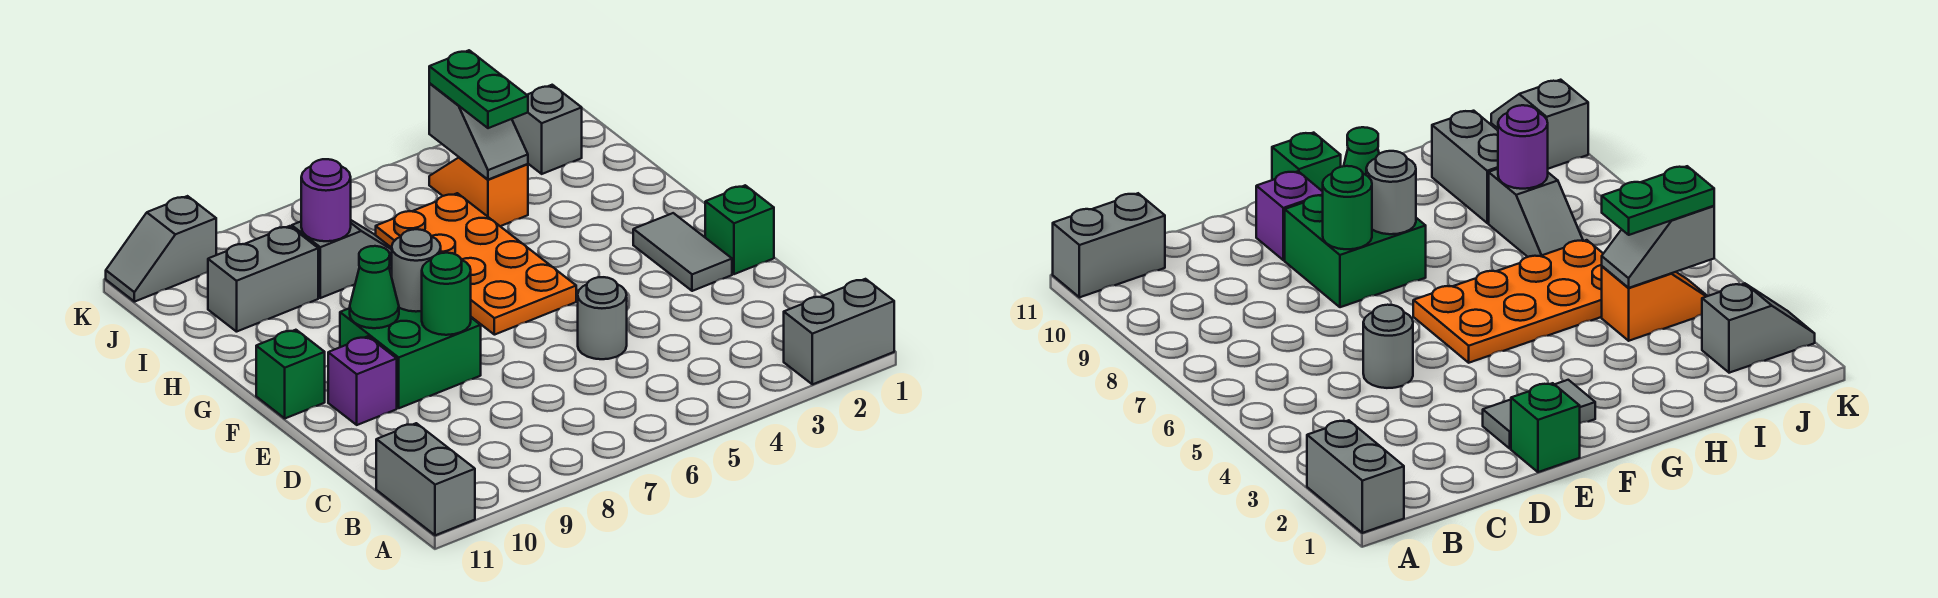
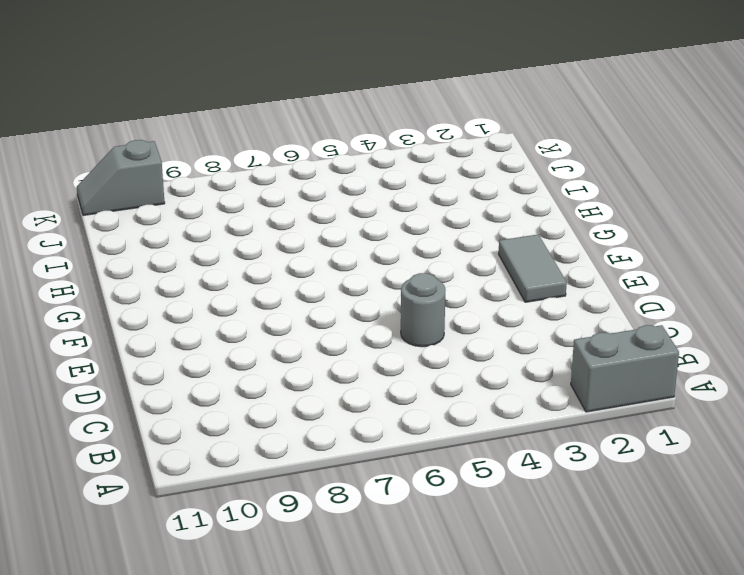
none -> grey brick A11:B11 level 1
none -> green brick E1 level 1
none -> green brick E8:F9 level 1

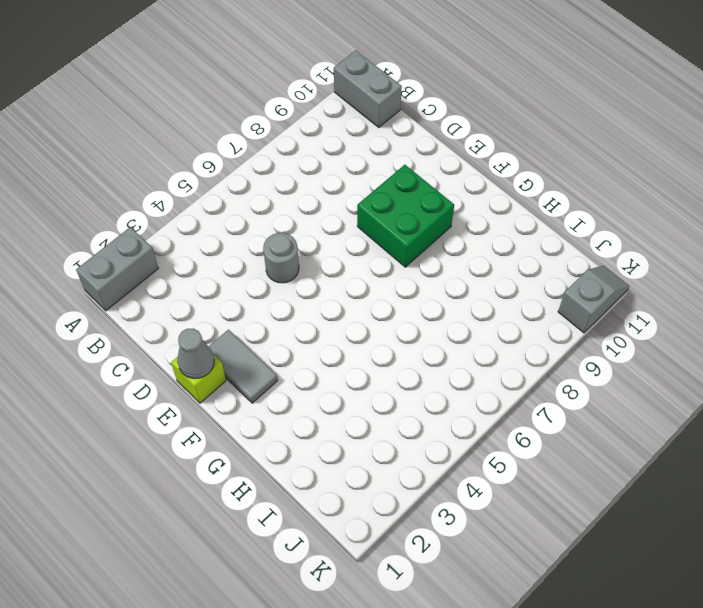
lime brick E1 level 1 -> green brick E1 level 1
grey cone E1 level 2 -> none
none -> purple brick E10 level 1
none -> orange plate F5:I6 level 1
none -> green brick F11 level 1

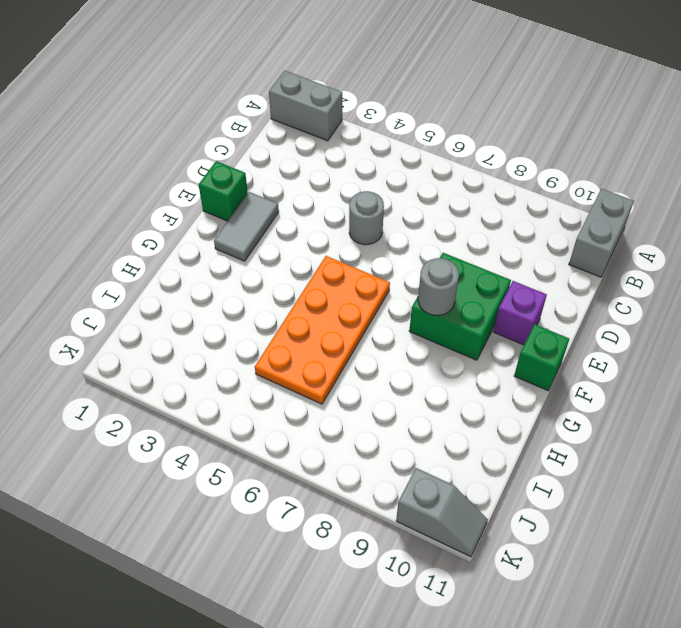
none -> orange slope I4:J4 level 1 top I
none -> grey slope I7:I8 level 1 top 8
none -> grey brick I9:I10 level 1

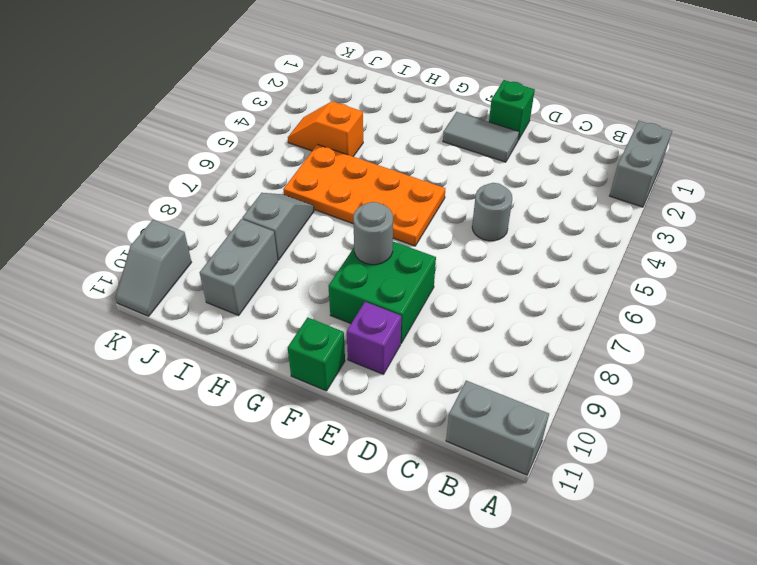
none -> grey slope J2:K2 level 1 top J
none -> green round brick E8 level 2
none -> green cone F9 level 2

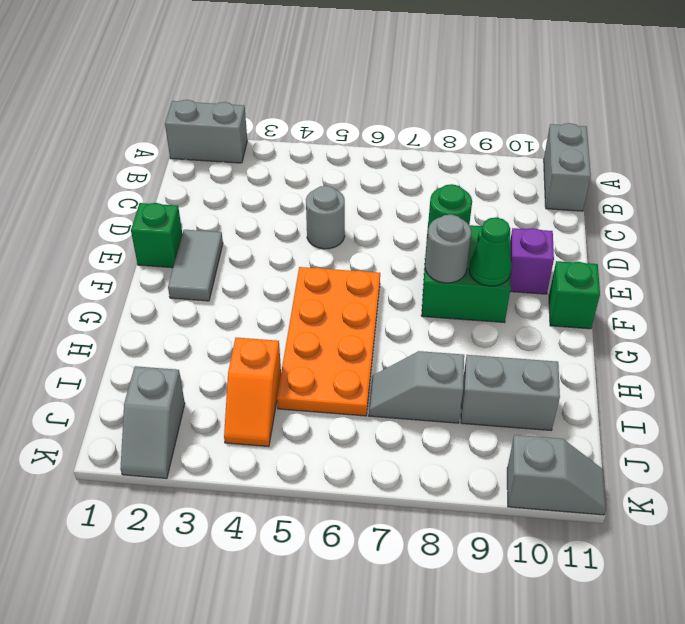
none -> grey slope I4:J4 level 2 top J
none -> purple round brick I8 level 2
none -> green plate I4:J4 level 3

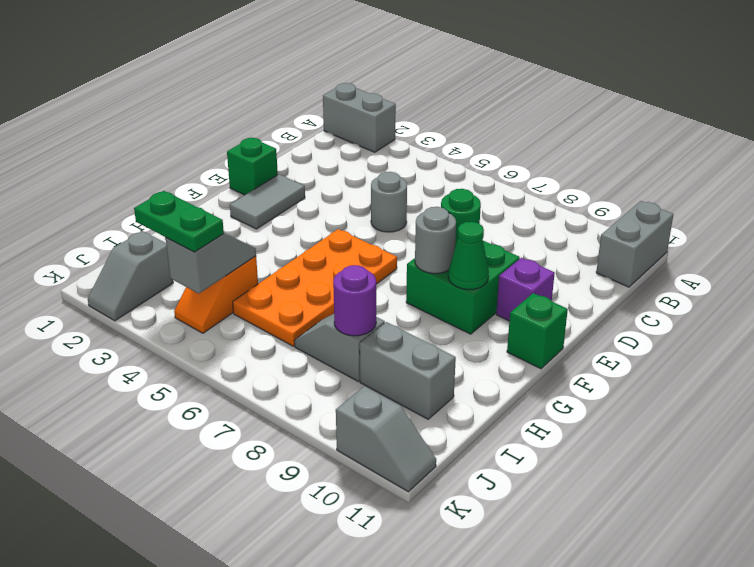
green plate J3:J4 level 3 -> green plate I4:J4 level 3

